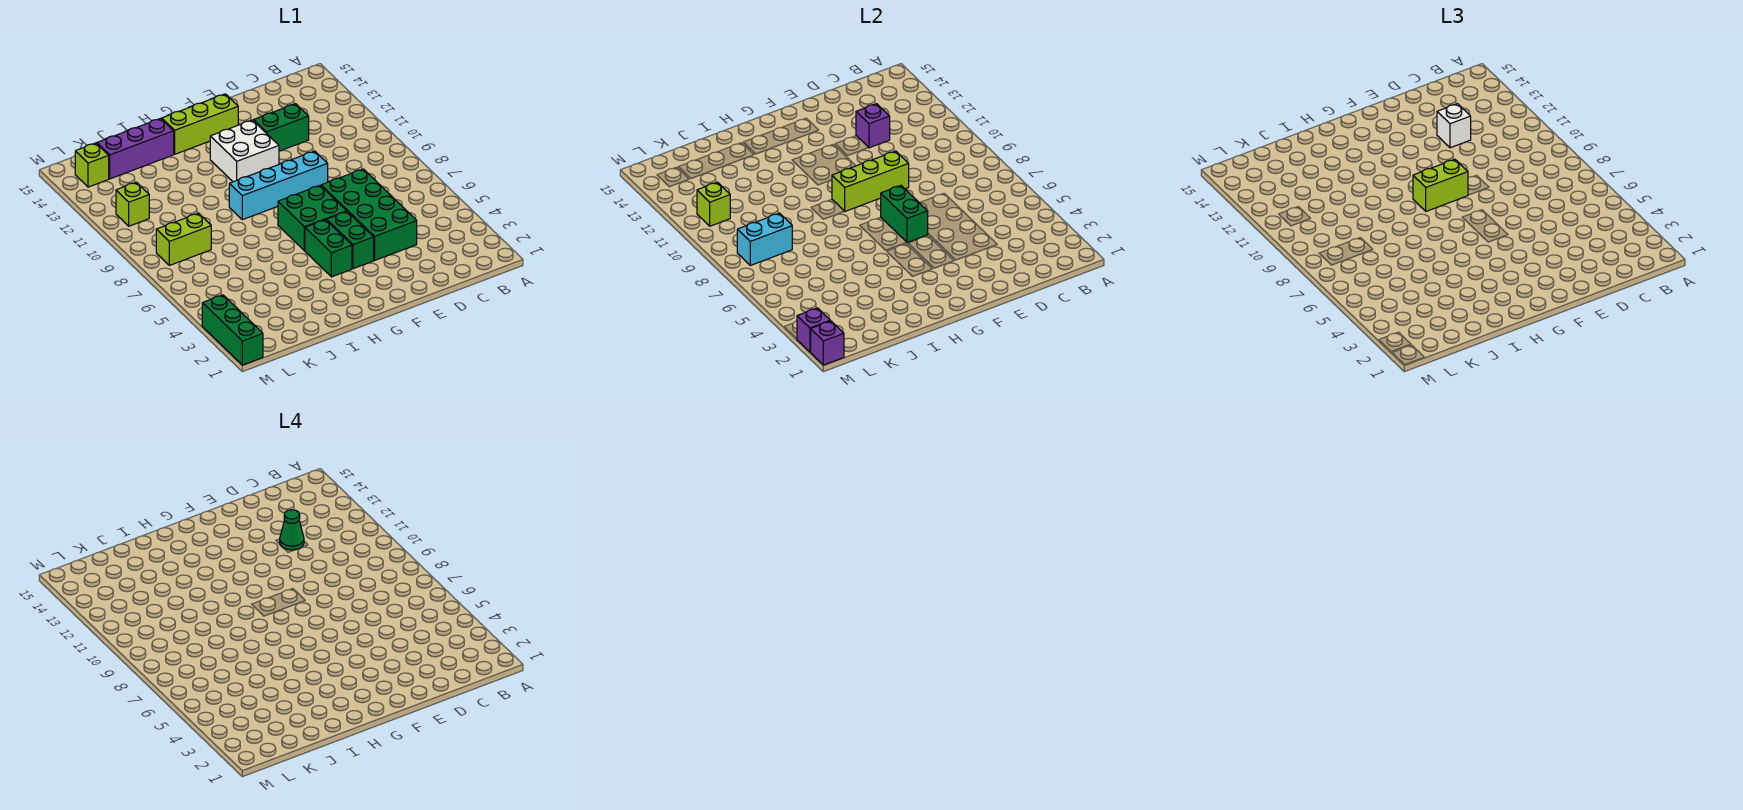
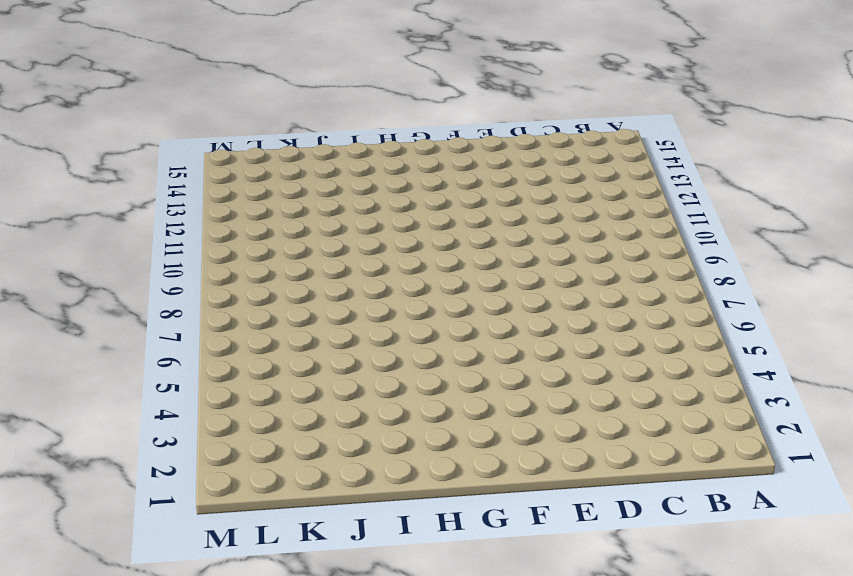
none -> green brick D4:E7 level 1
none -> green brick D12:E12 level 1
none -> cyan brick E9:H9 level 1

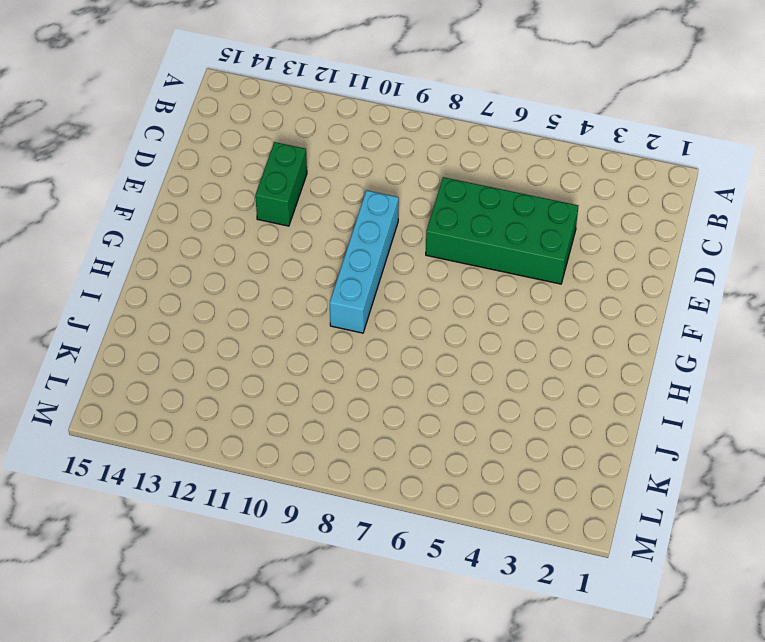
none -> green brick F4:F5 level 1
none -> green brick F6:G7 level 1
none -> white brick F11:G12 level 1

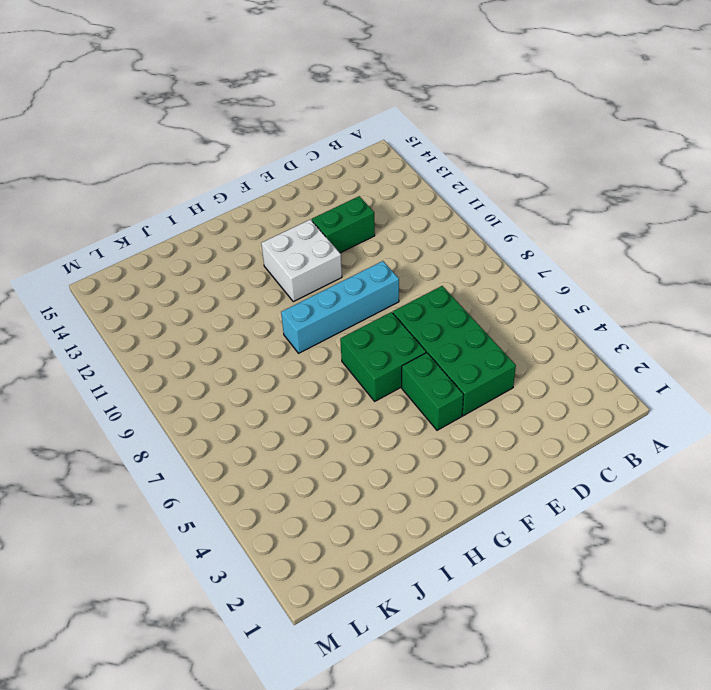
none -> lime brick F14:H14 level 1
none -> green brick G4:G5 level 1
none -> purple brick I14:K14 level 1

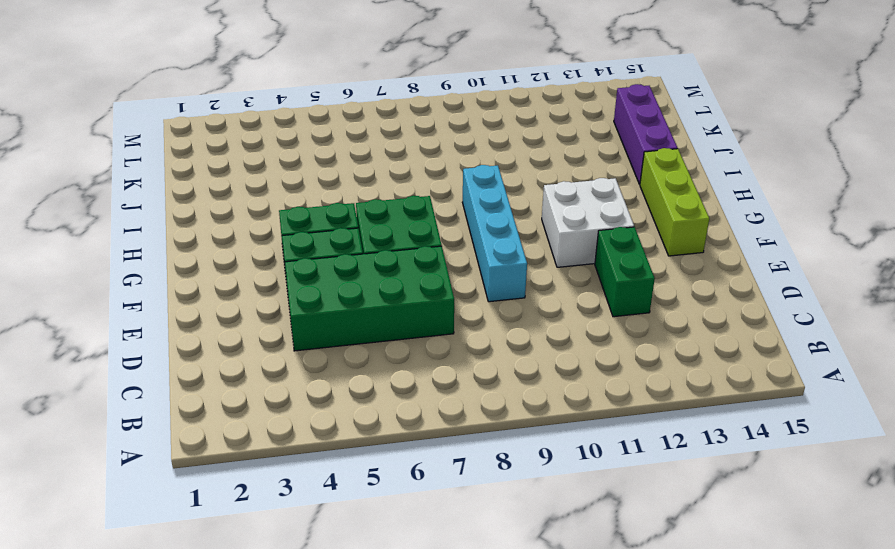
none -> lime brick K8:L8 level 1
none -> lime brick L11 level 1
none -> lime brick L14 level 1

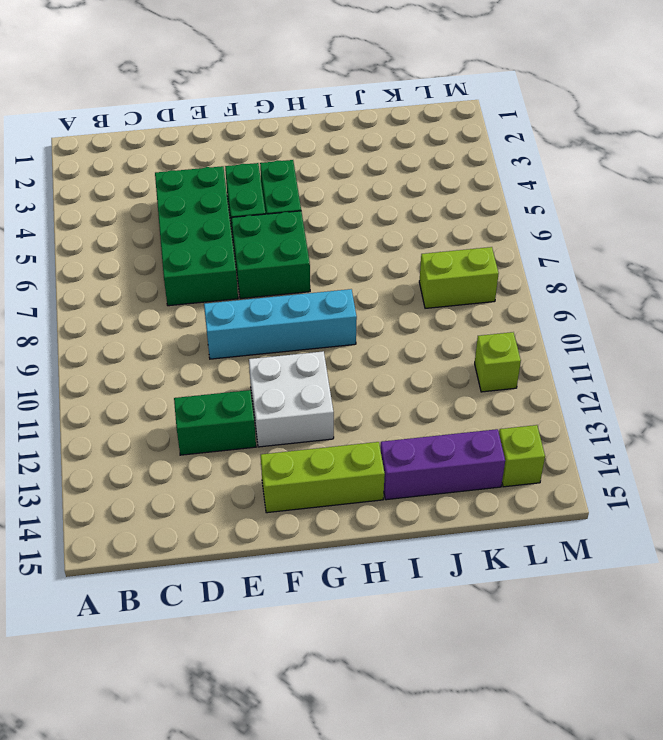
none -> green brick M1:M3 level 1
none -> purple brick D12 level 2
none -> lime brick E9:G9 level 2

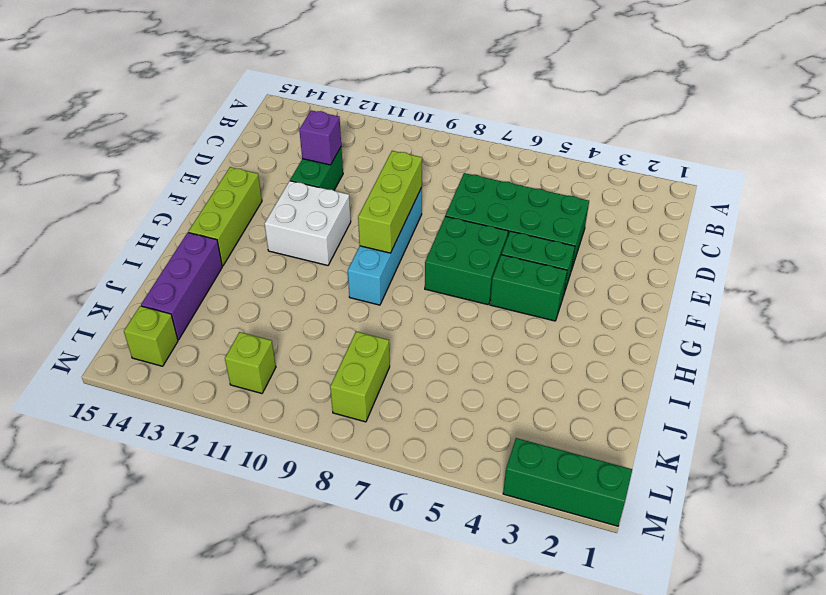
none -> green brick F6:F7 level 2
none -> cyan brick K8:L8 level 2
none -> lime brick L11 level 2

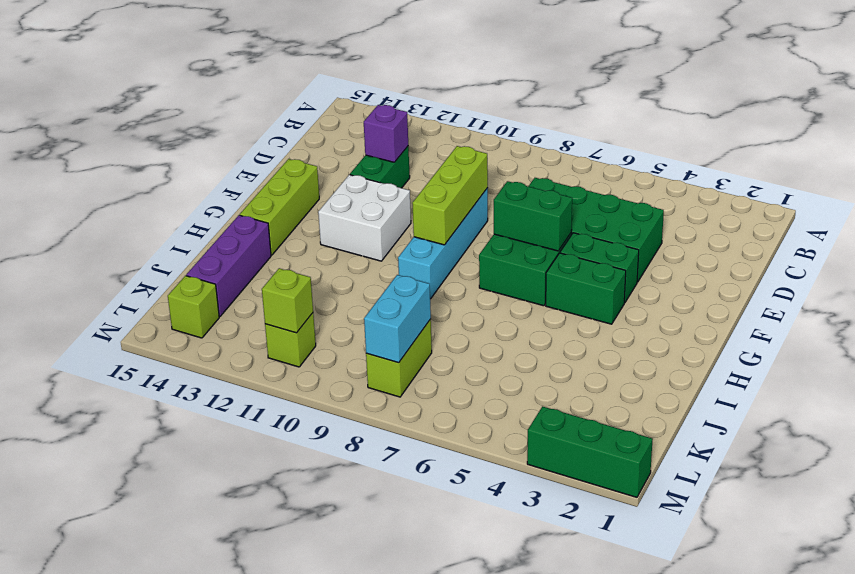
none -> purple brick M1 level 2
none -> purple brick M2 level 2
none -> white brick D12 level 3

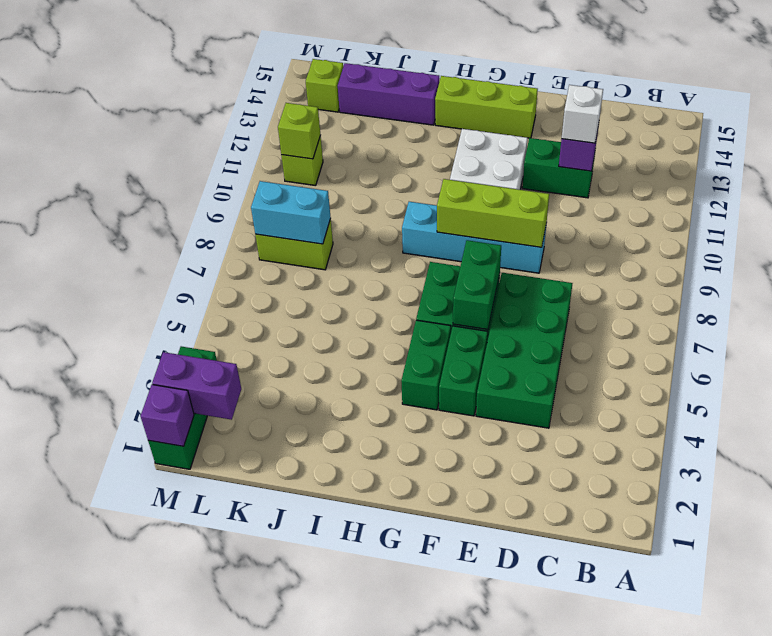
purple brick L2:M2 level 2 -> purple brick M2 level 2
none -> lime brick F9:G9 level 3
none -> green cone D12 level 4

